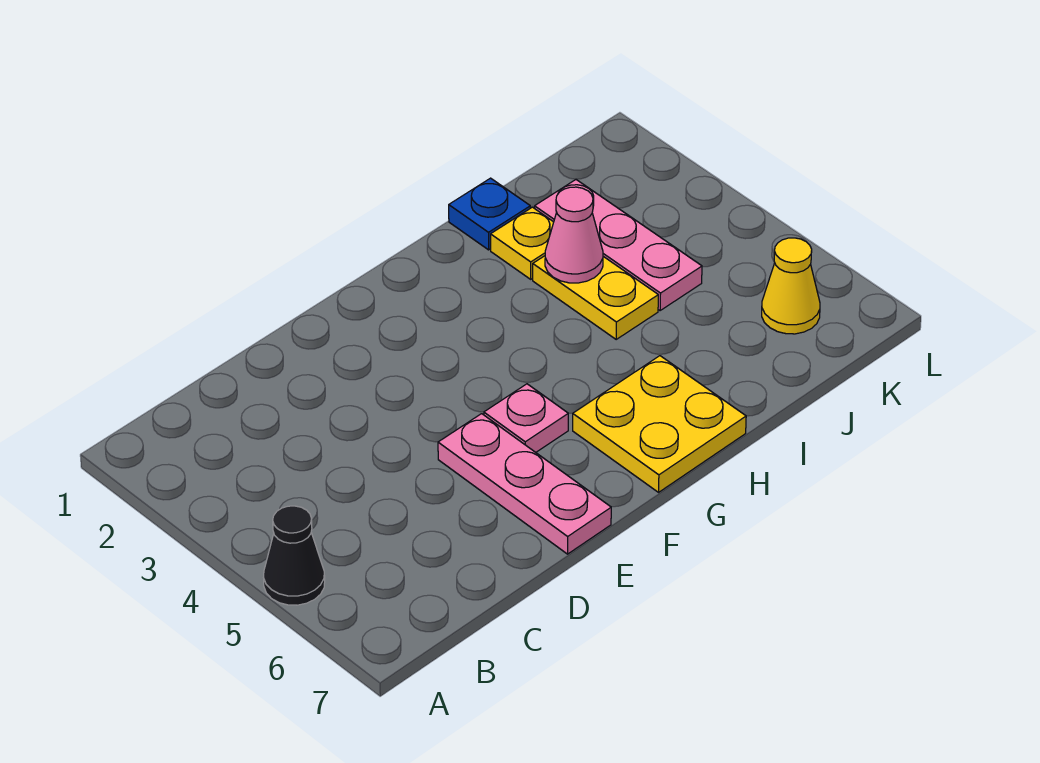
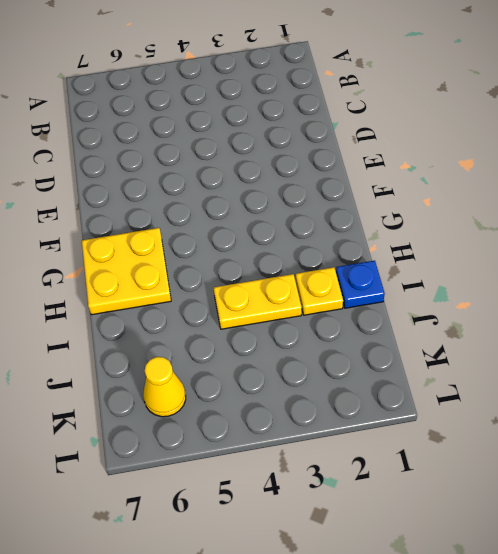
none -> black cone A5 level 1
none -> pink plate E5:E7 level 1

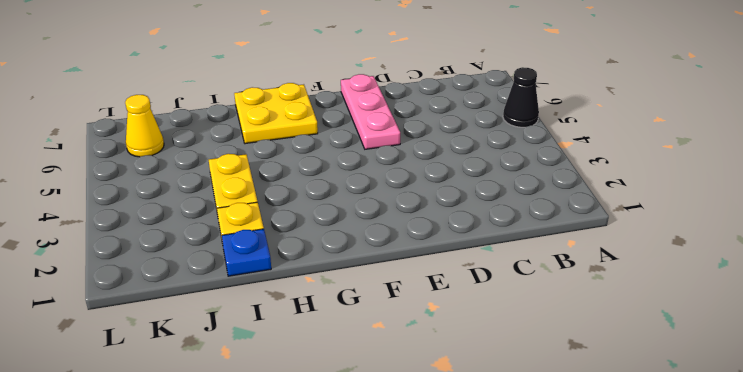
none -> pink plate F5 level 1
none -> pink plate J2:J4 level 1

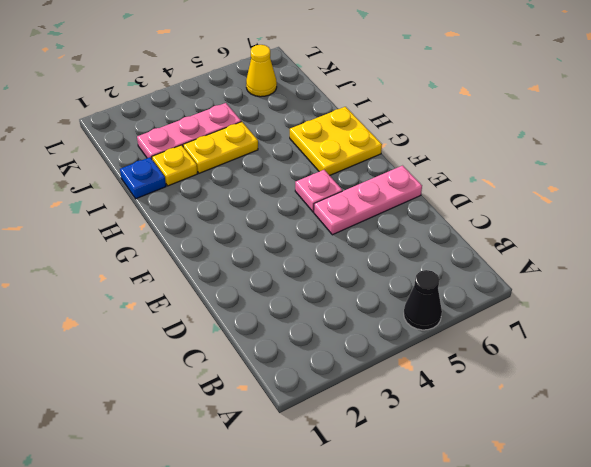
none -> pink cone I3 level 2

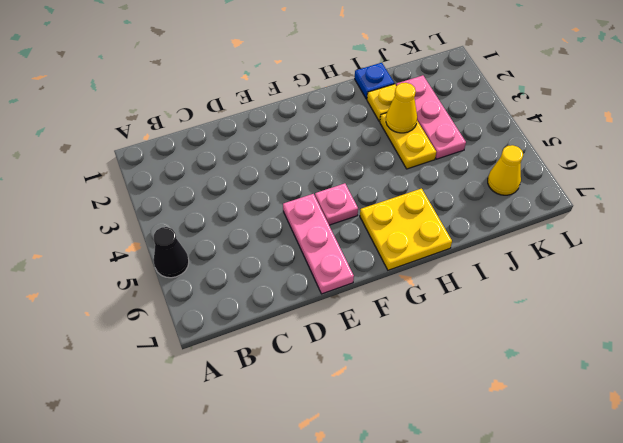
yellow cone I3 level 2 -> pink cone I3 level 2

